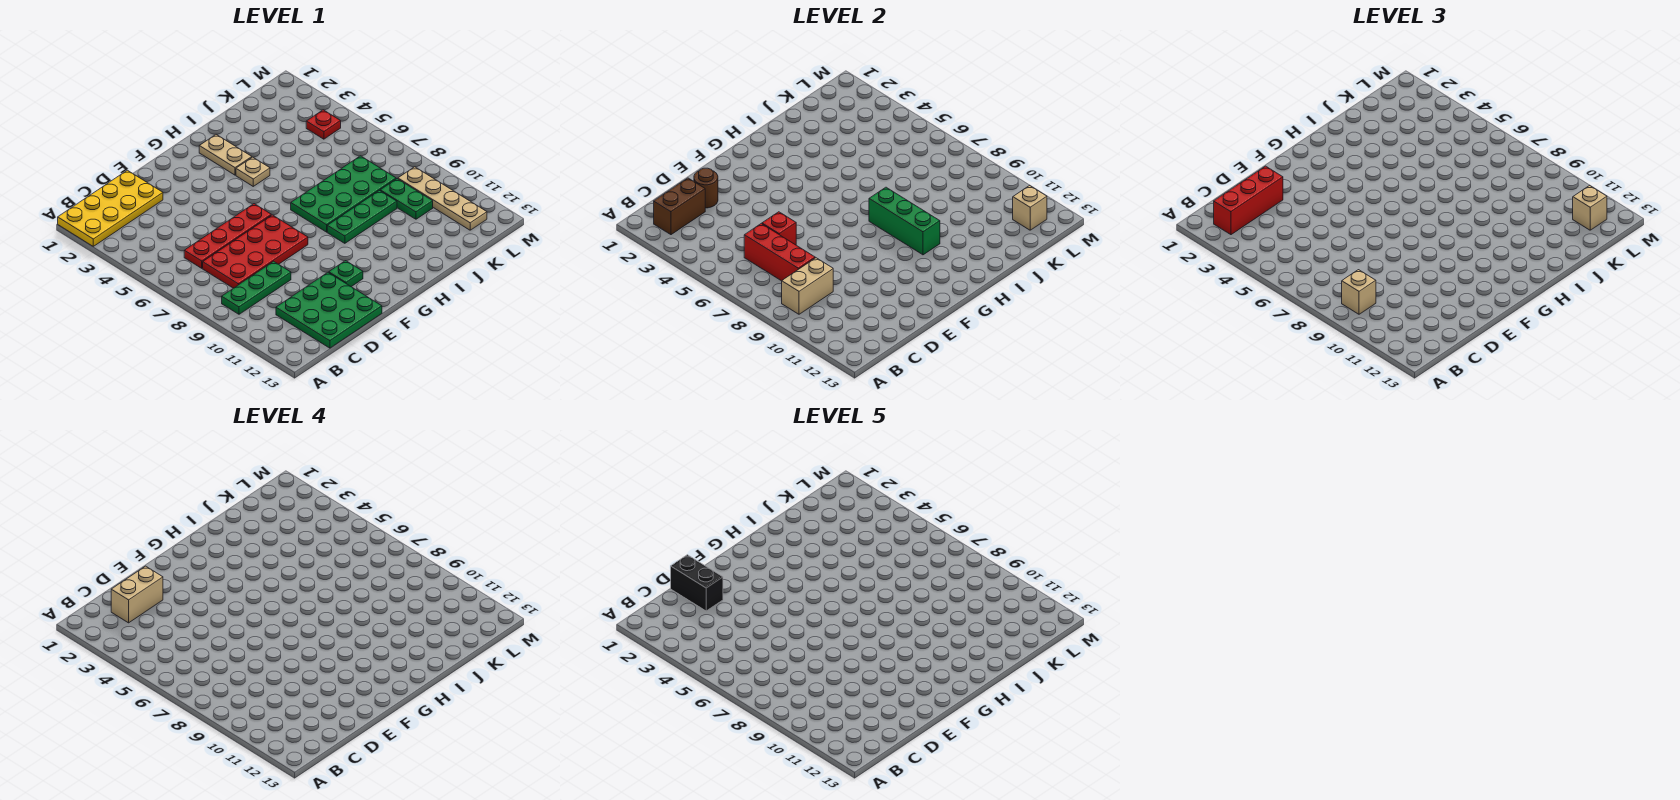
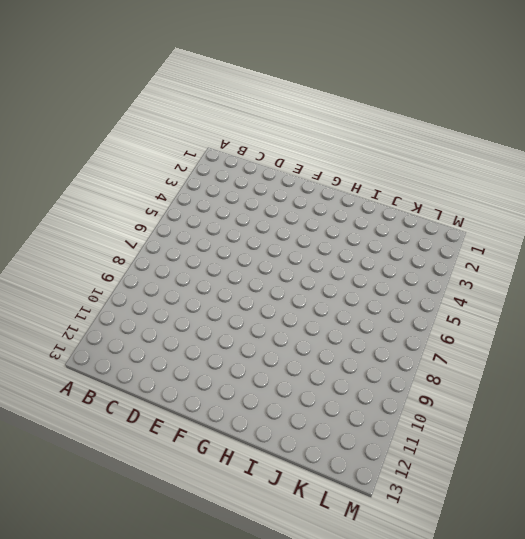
none -> yellow plate A1:D2 level 1
none -> green plate B9:D9 level 1
none -> red plate C6:F6 level 1

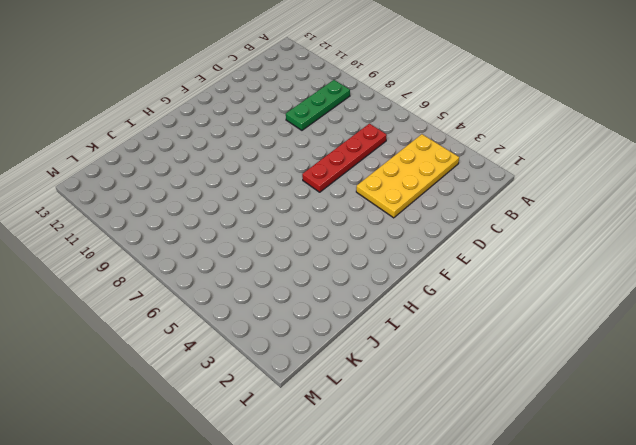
yellow plate B3:E4 level 1 -> yellow plate A1:D2 level 1
none -> red plate C7:F8 level 1
none -> green plate C11:E13 level 1
none -> green plate F11 level 1

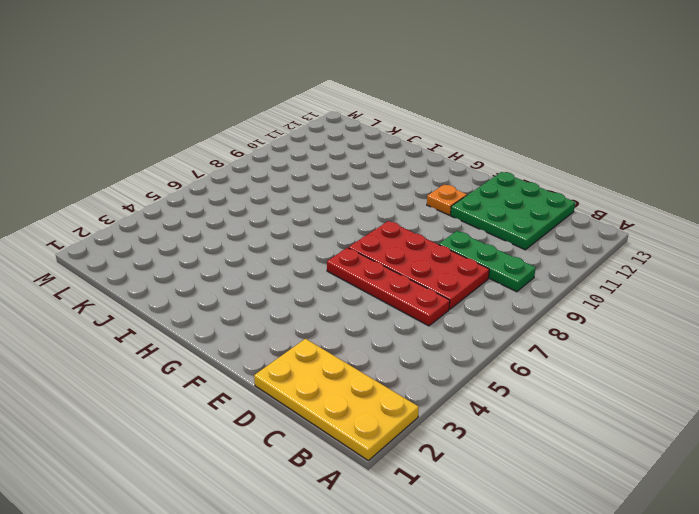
orange plate F11 level 1 -> green plate F11 level 1
none -> tan plate H2:H3 level 1
none -> tan plate H4 level 1
none -> green plate H7:K8 level 1

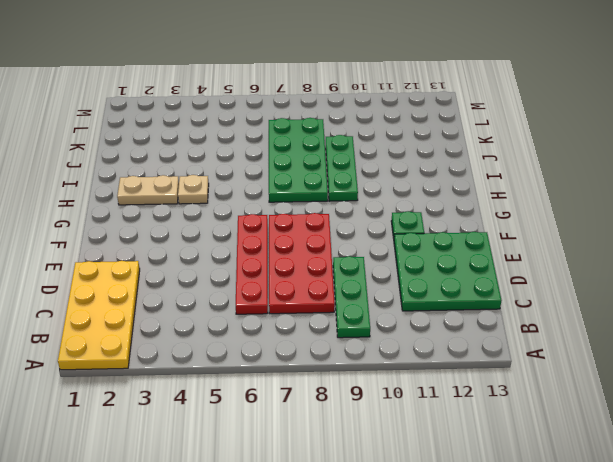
none -> green plate K9:K10 level 1
none -> red plate L4 level 1
none -> tan plate L9:L12 level 1

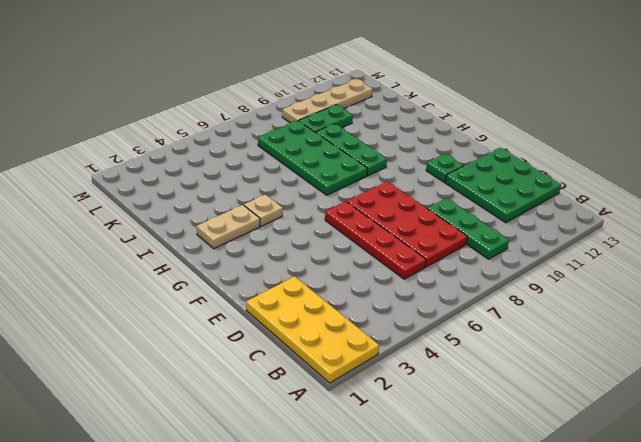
none -> red plate L4 level 1
none -> brown brick B2:C2 level 2
none -> tan brick B9:C9 level 2

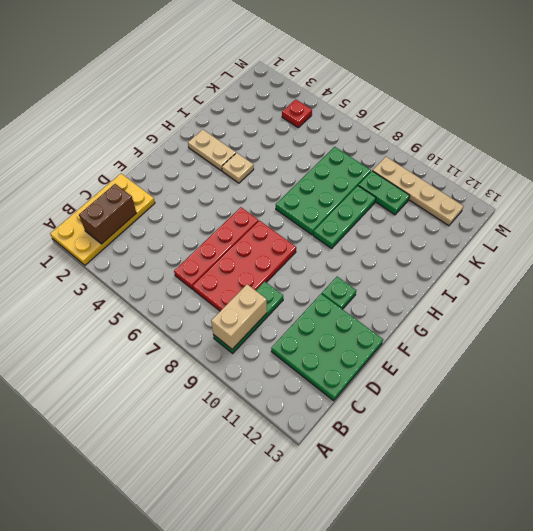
none -> red brick C6:C8 level 2
none -> brown round brick D2 level 2
none -> red brick D6 level 2

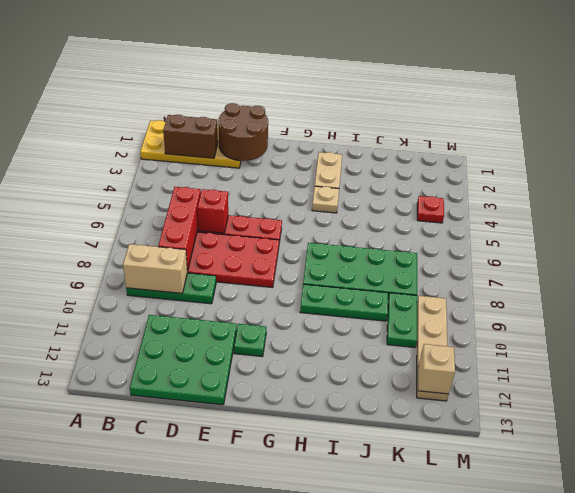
brown round brick D1:E2 level 2 -> brown round brick D2 level 2
none -> green brick H8:H10 level 2
none -> red brick B2:D2 level 3
none -> tan brick B9 level 3

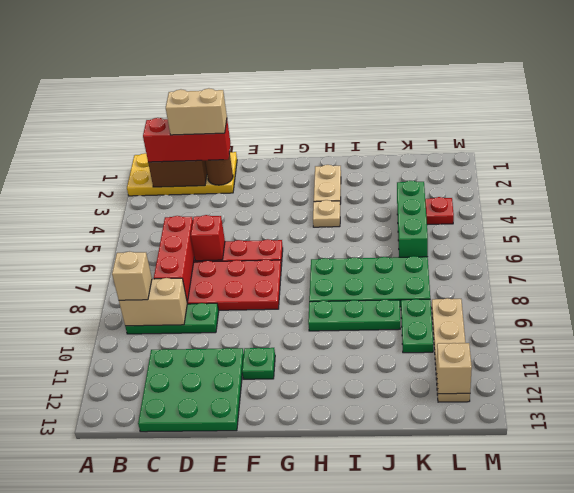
green brick K4:K6 level 1 -> green brick H8:H10 level 2
none -> tan brick L12 level 3
none -> black brick D1:D2 level 5

